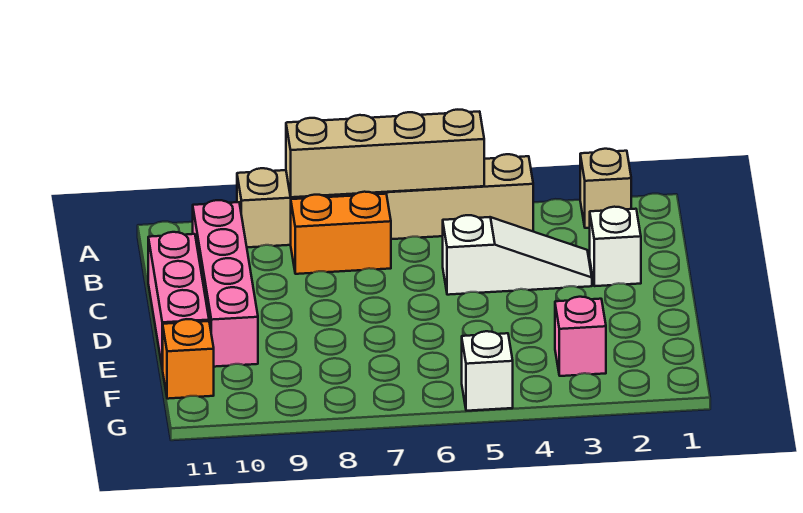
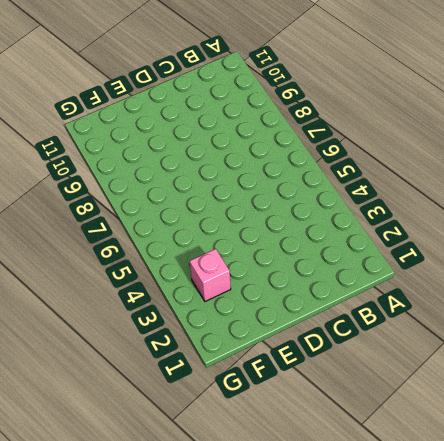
none -> tan brick A2 level 1
none -> tan brick A4:A9 level 1

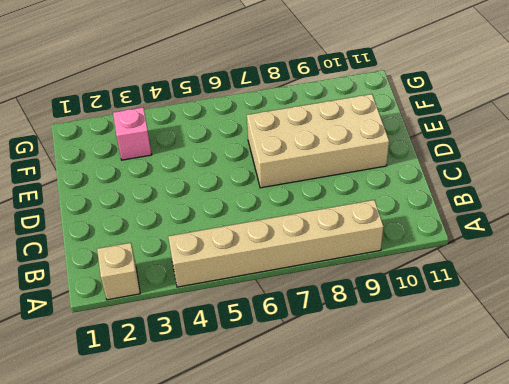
tan brick D7:E10 level 1 -> pink brick B10:E10 level 1
none -> orange brick B7:B8 level 1
none -> white brick C2 level 1

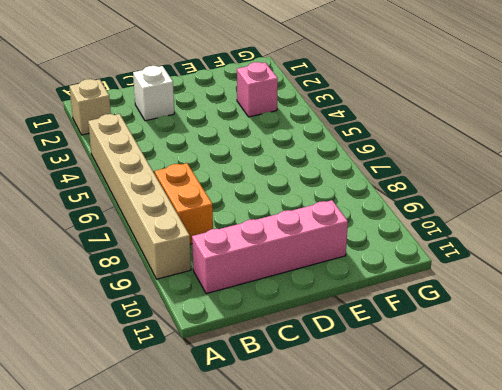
none -> white slope C3:C5 level 1 top 5
none -> pink brick C11:E11 level 1

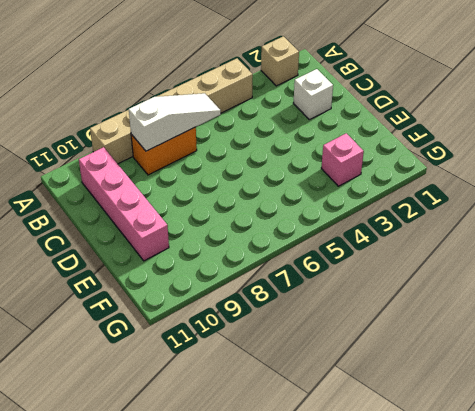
white slope B6:B8 level 2 top 8 -> white slope C3:C5 level 1 top 5
none -> pink brick C11:E11 level 1
none -> orange brick F11 level 1

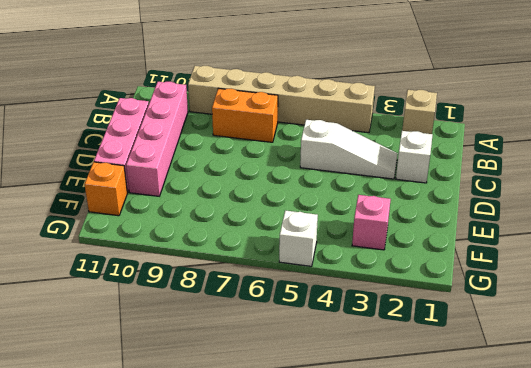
none -> tan brick A5:A8 level 2

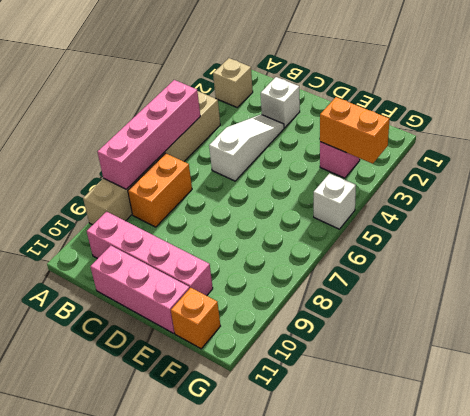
pink brick A5:A8 level 2 -> tan brick A5:A8 level 2
orange brick F3:G3 level 2 -> none

